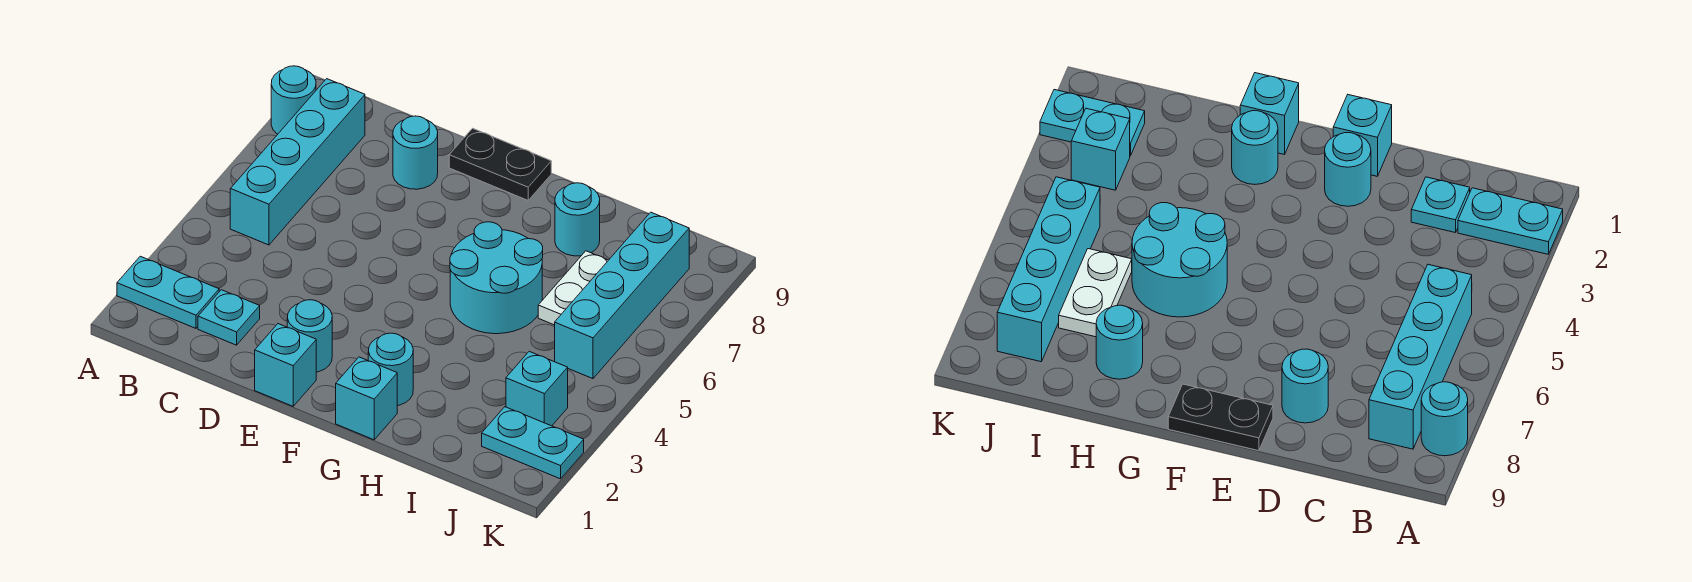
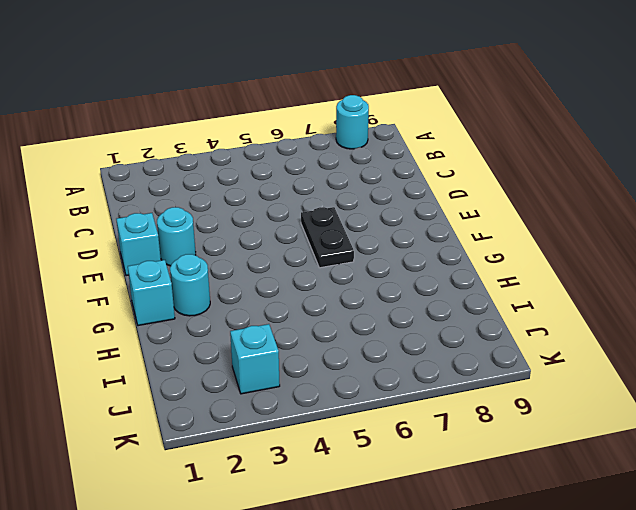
black plate E6:F6 level 1 -> black plate E9:F9 level 1
none -> cyan plate A2:B2 level 1
none -> cyan brick B5:B8 level 1
none -> cyan plate C2 level 1

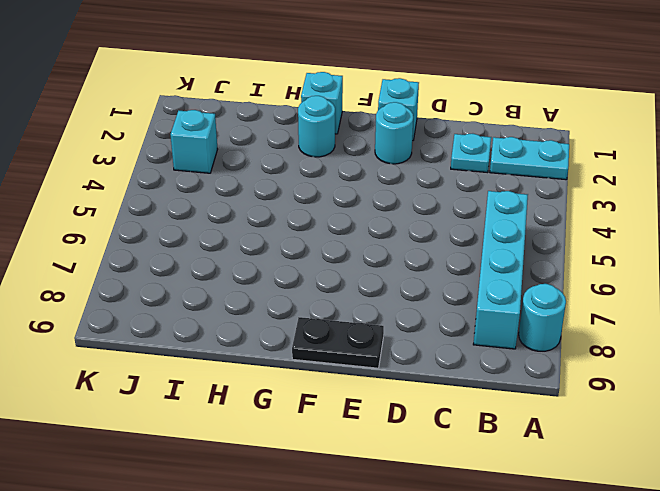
none -> cyan round brick D8 level 1
none -> cyan round brick G5:H6 level 1
none -> cyan round brick H8 level 1

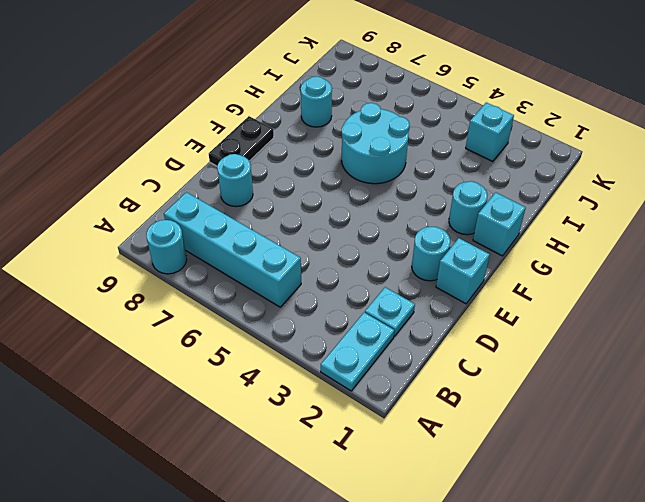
none -> white plate I6:I7 level 1
none -> cyan plate J2:K2 level 1
none -> cyan brick J5:J8 level 1

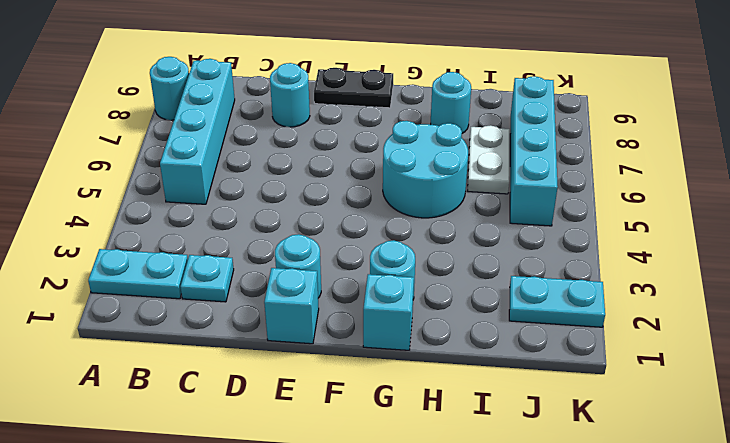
none -> cyan brick J3 level 1

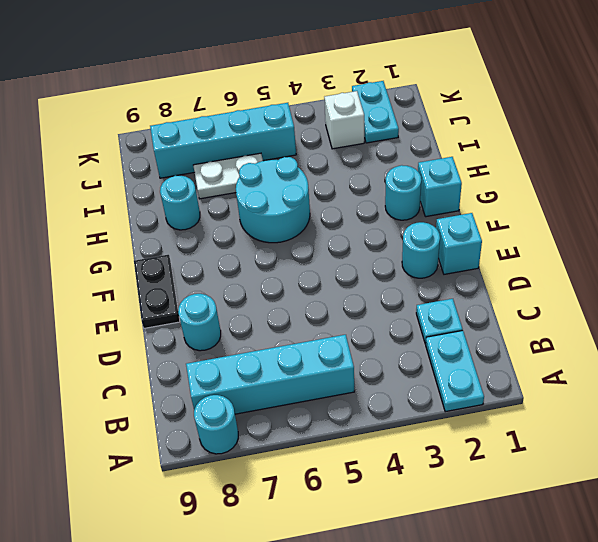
white brick J3 level 1 -> cyan brick J3 level 1

